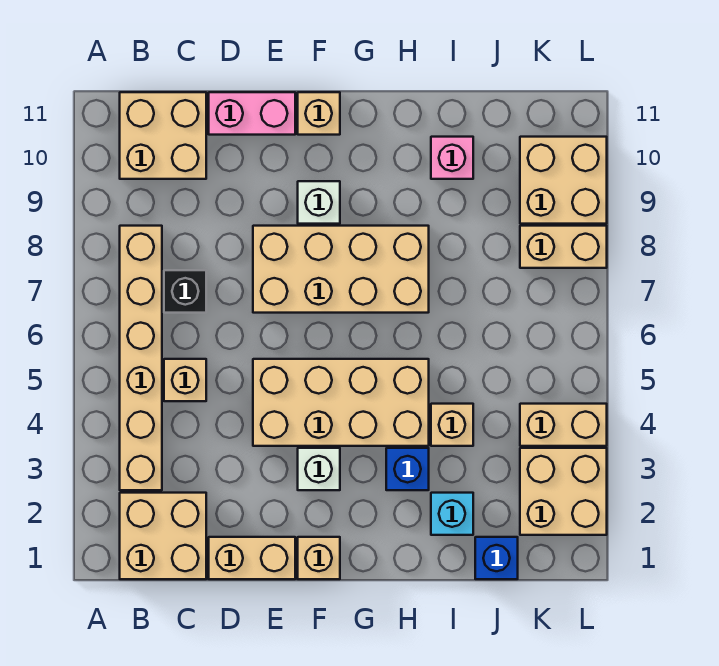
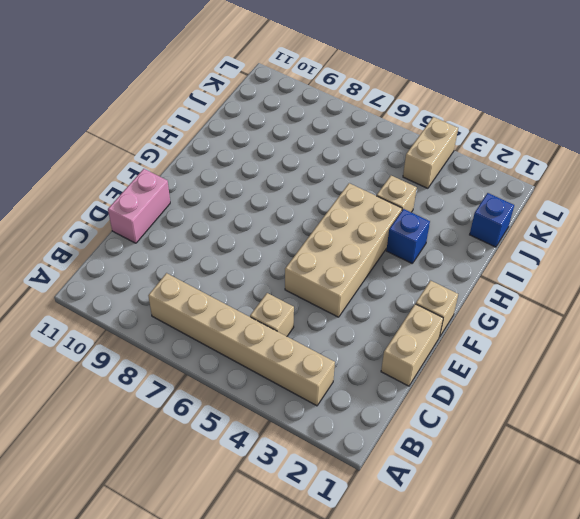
none -> tan brick B1:C2 level 1
none -> tan brick B10:C11 level 1
none -> black brick C7 level 1

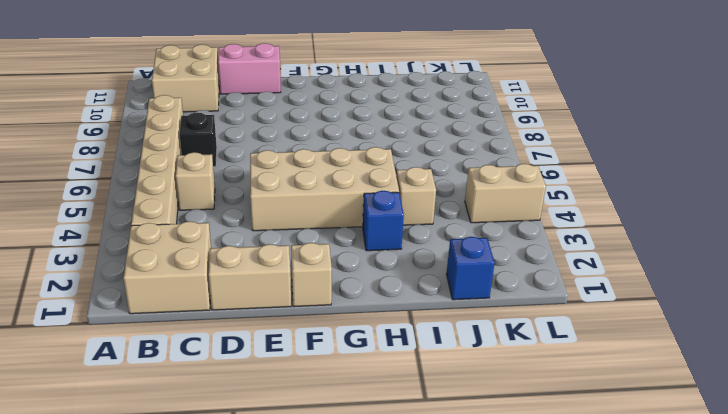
none -> tan brick E7:H8 level 1
none -> white brick F3 level 1
none -> white brick F9 level 1

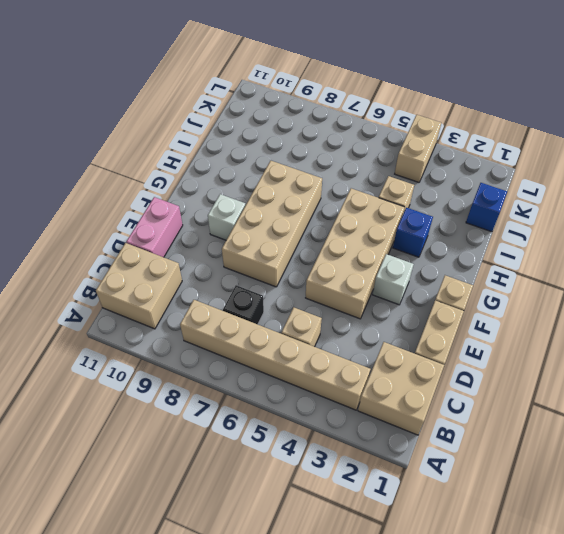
none -> tan brick F11 level 1
none -> cyan brick I2 level 1
none -> pink brick I10 level 1

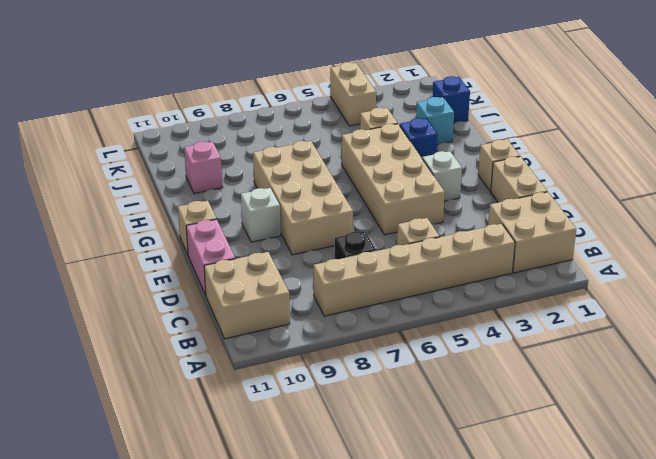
none -> tan brick K2:L3 level 1
none -> tan brick K8:L8 level 1
none -> tan brick K9:L10 level 1

